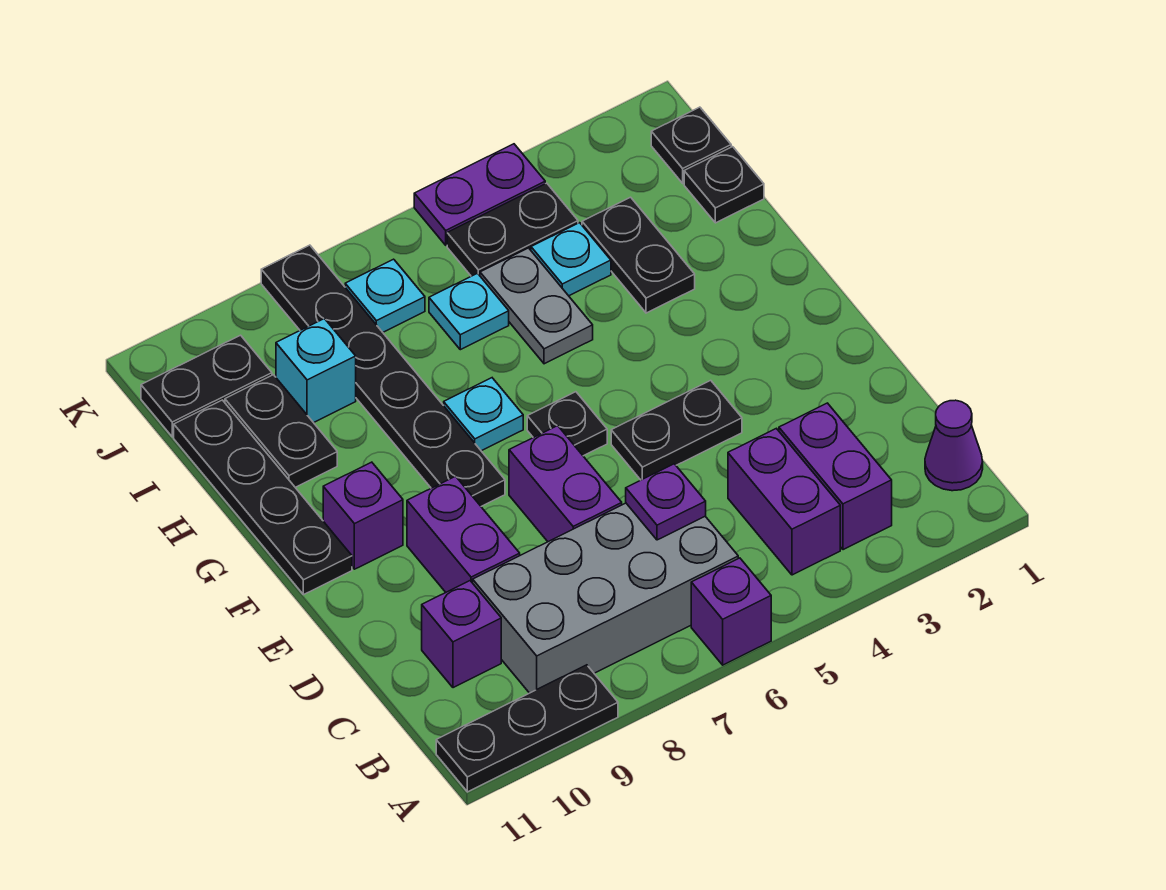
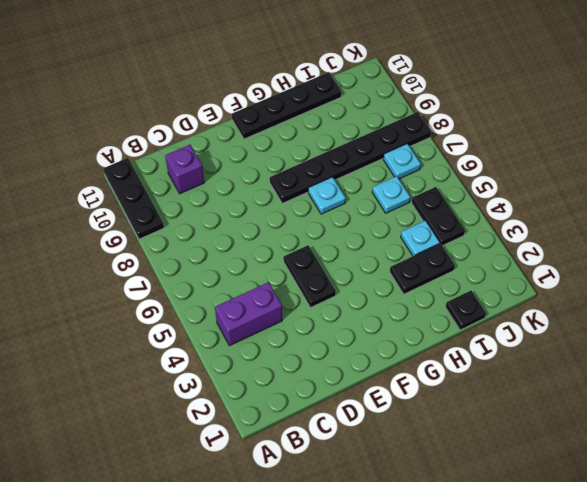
none -> purple brick A6 level 1
none -> purple cone B1 level 1
none -> purple brick B3:C3 level 1

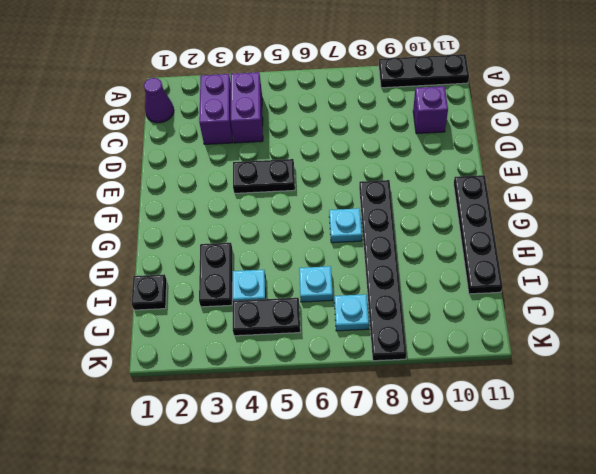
none -> purple brick A6 level 1
none -> grey brick B6:C9 level 1
none -> purple brick D7:E7 level 1

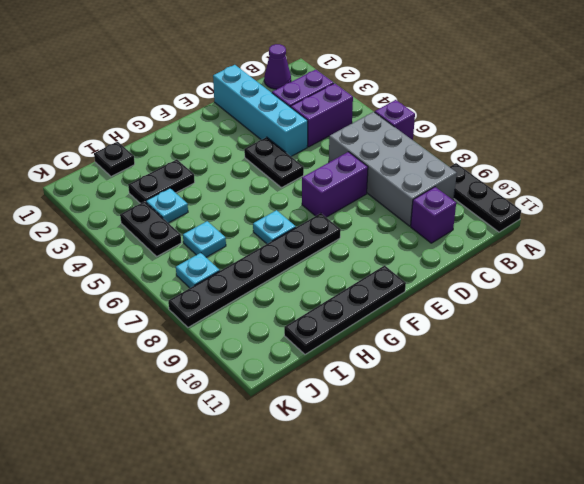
cyan brick D1:D4 level 1 -> none
none -> purple brick D9:E9 level 1
none -> black plate F6 level 1
none -> purple brick F10 level 1

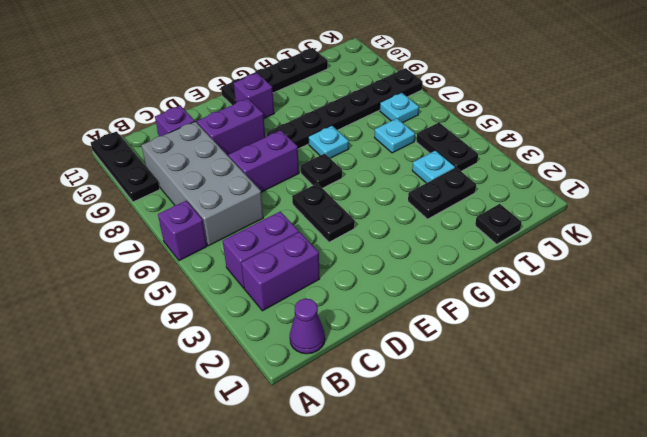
none -> grey plate H5:I5 level 1
none -> black plate H10:I10 level 1
none -> cyan brick I9 level 1

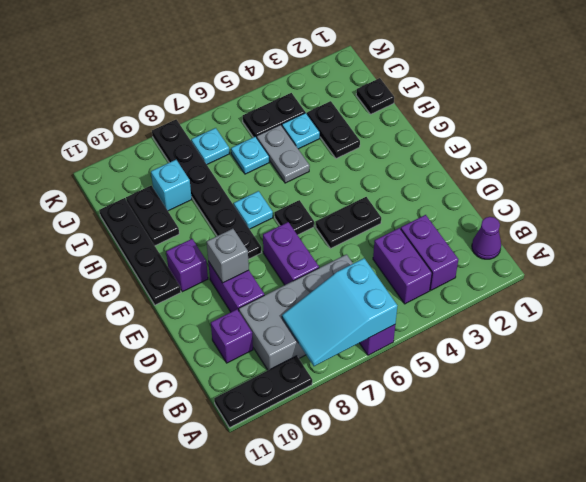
cyan slope A6:B8 level 2 top 6 -> none
grey brick E9 level 2 -> none
none -> black plate J1 level 1
none -> black plate J10:J11 level 1
none -> purple plate K4:K5 level 1

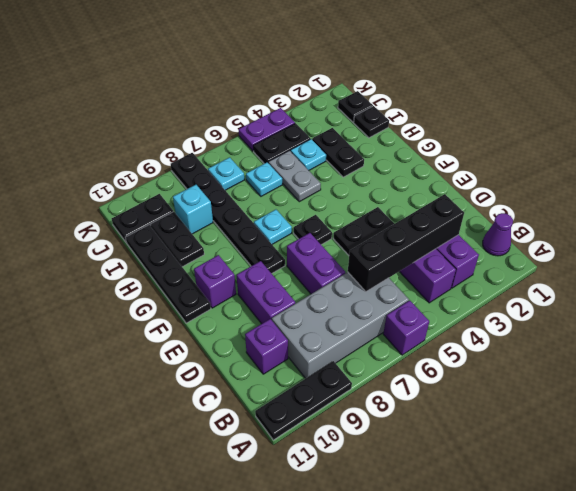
black brick C3:C6 level 2 -> purple plate C6 level 2

